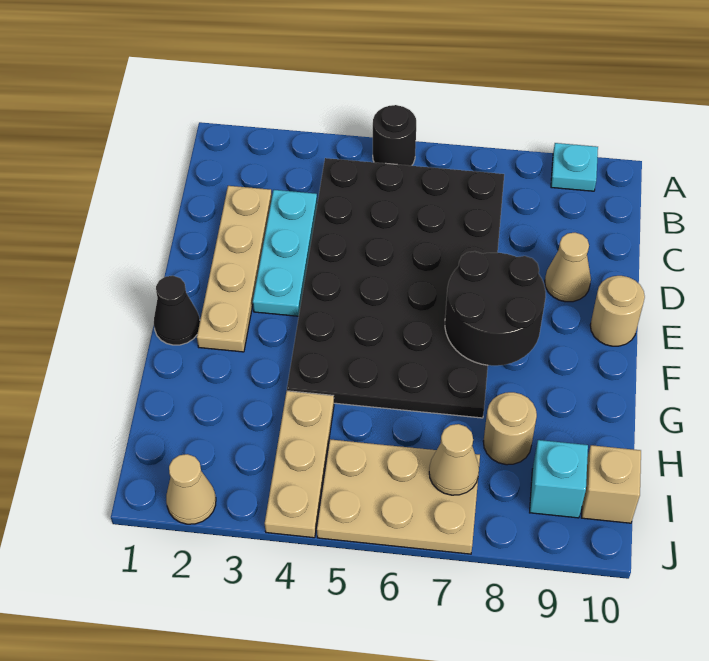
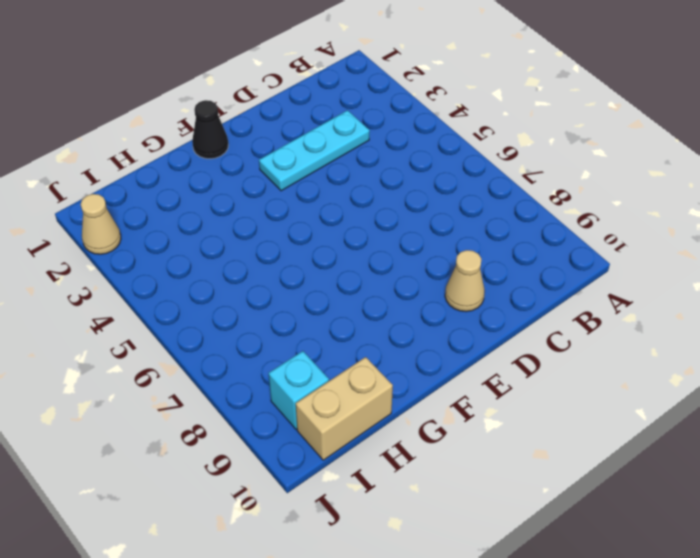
tan brick H10:I10 level 1 -> tan brick I10 level 1
none -> black round brick A5 level 1
none -> cyan plate A9 level 1
none -> black plate B4:G7 level 1

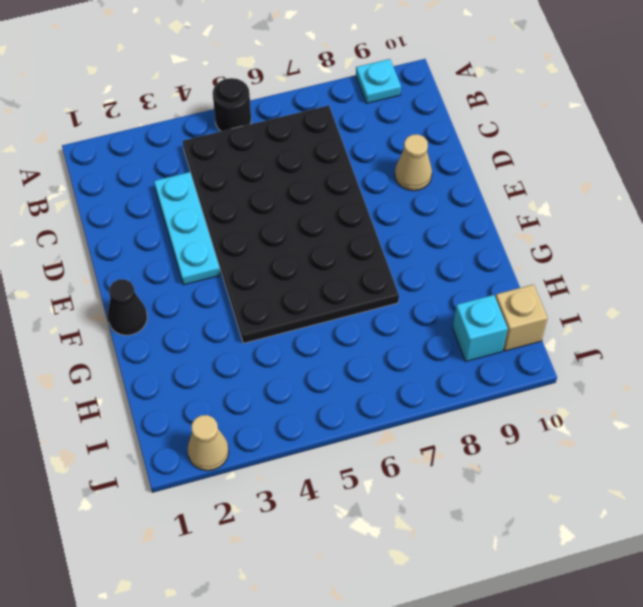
none -> tan plate C2:F2 level 1
none -> tan round brick E10 level 1
none -> tan plate H4:J4 level 1

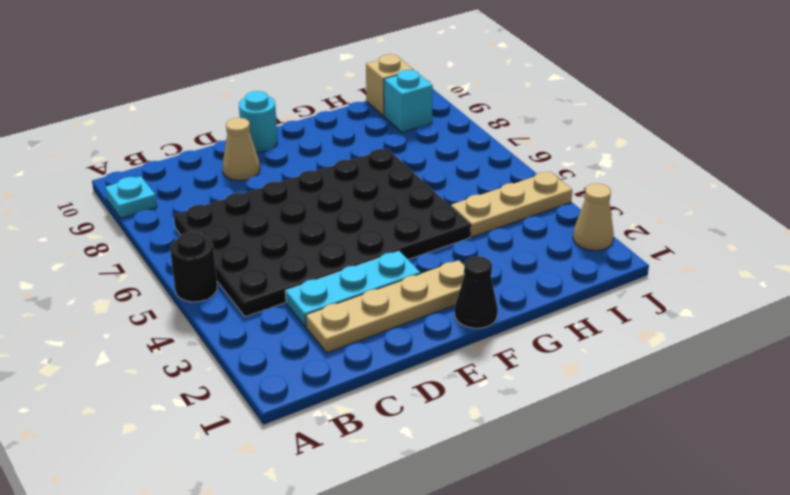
cyan round brick E10 level 1 -> tan round brick E10 level 1
none -> tan round brick H8 level 1
none -> tan plate I5:J7 level 1
none -> black round brick E7:F8 level 2

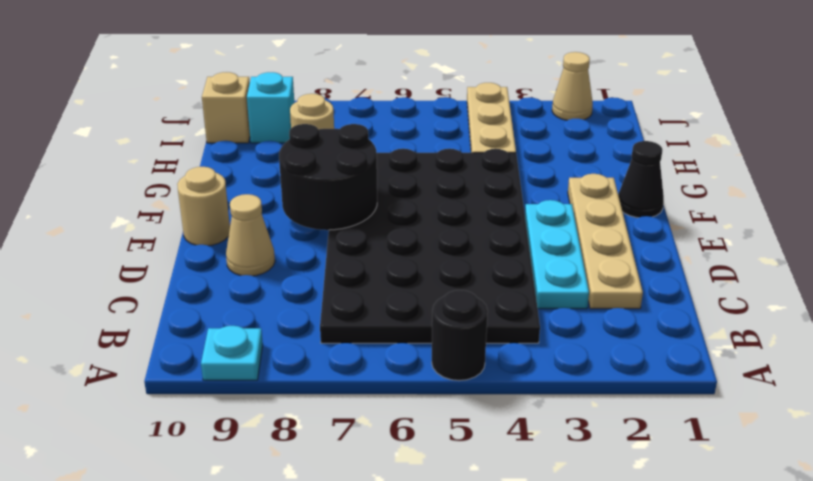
none -> tan plate I5:J7 level 1
none -> tan cone I7 level 2

